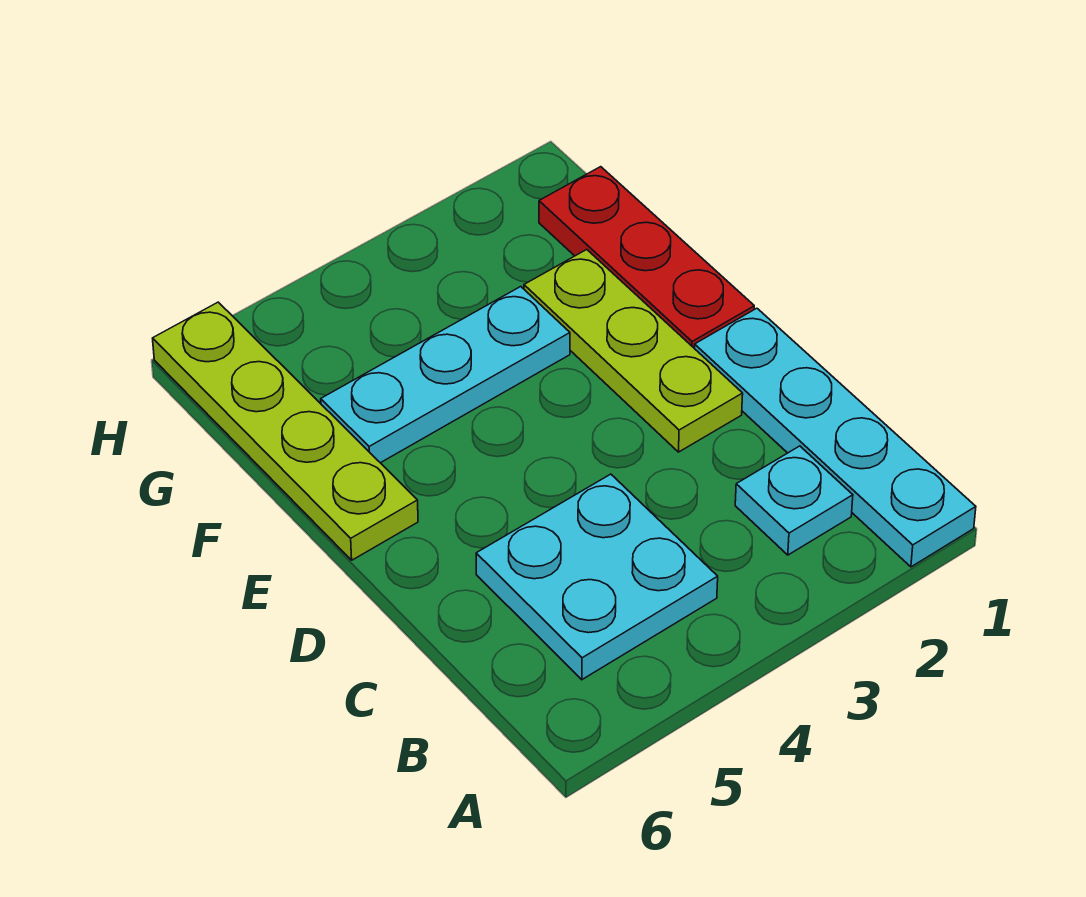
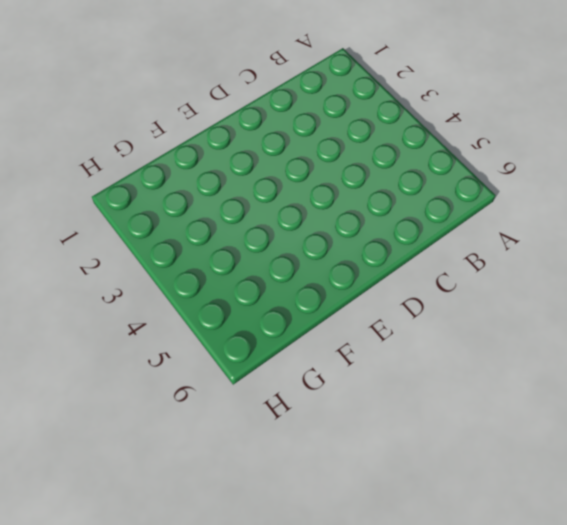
none -> cyan plate A1:D1 level 1
none -> cyan plate B2 level 1

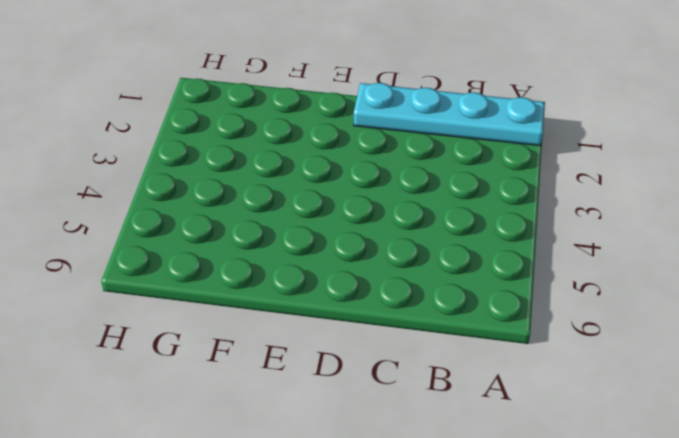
none -> cyan plate B2 level 1
none -> cyan plate B4:C5 level 1

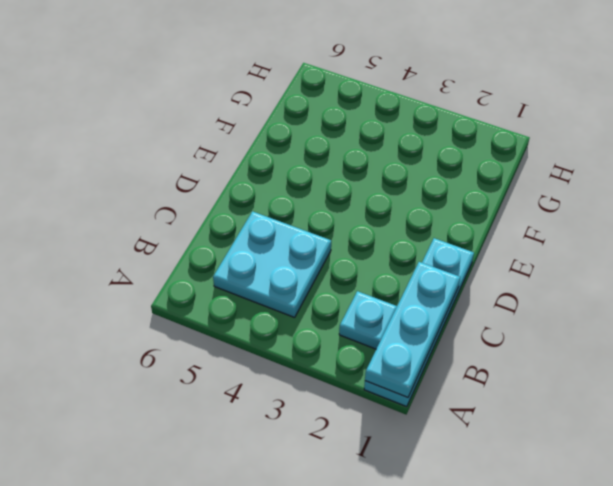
cyan plate A1:C1 level 2 -> cyan plate F3:F5 level 1
none -> lime plate D2:F2 level 1
none -> red plate E1:G1 level 1

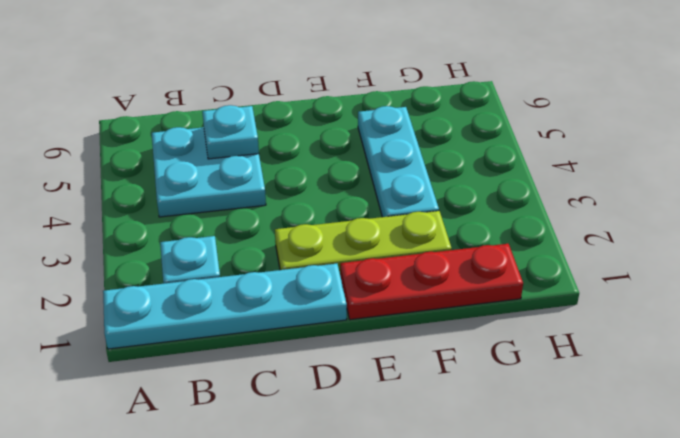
cyan plate C5 level 2 -> none
none -> lime plate E6:H6 level 1

